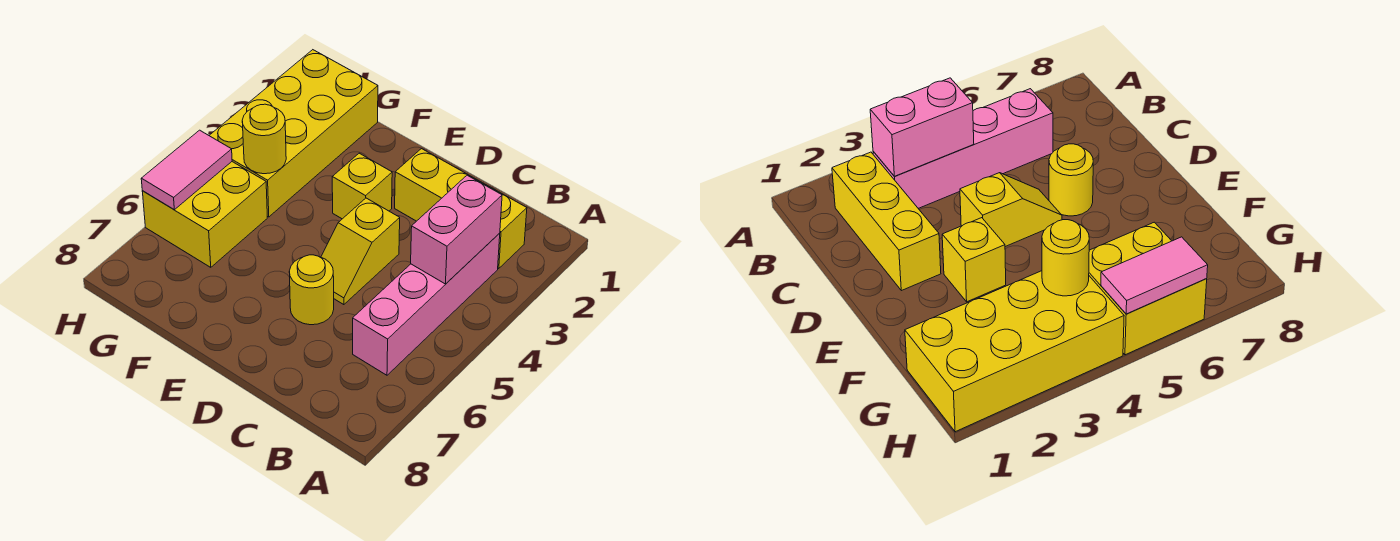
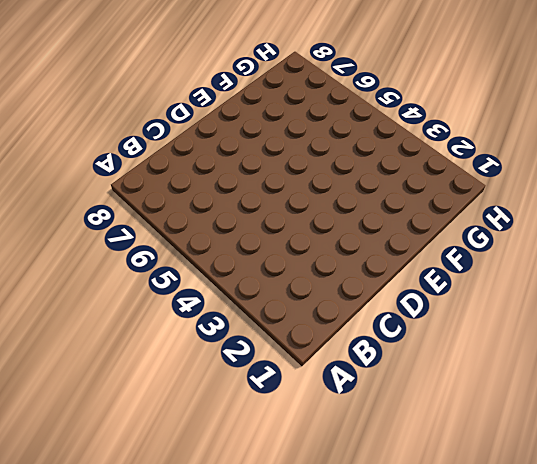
none -> yellow brick B2:D2 level 1
none -> pink brick B3:B6 level 1

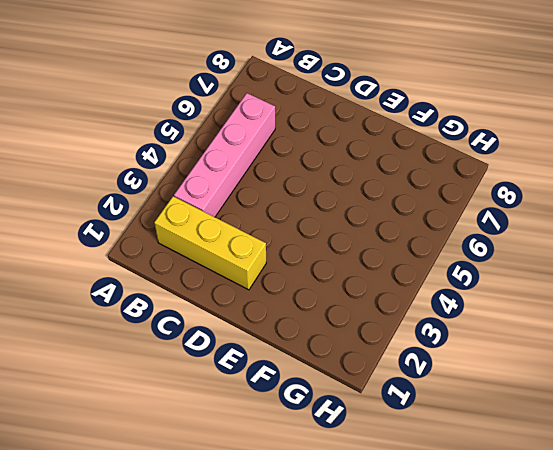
none -> yellow slope D4:D5 level 1 top 4
none -> yellow round brick D6 level 1

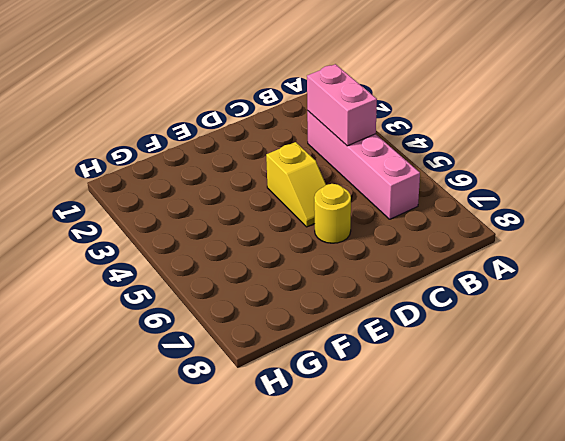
none -> yellow brick B2:D2 level 1
none -> yellow brick E3 level 1

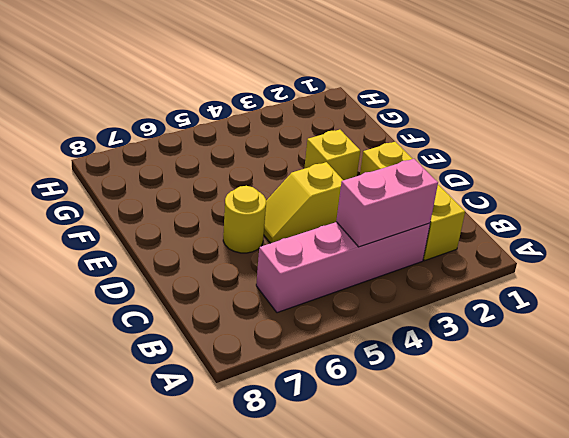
none -> yellow brick G1:H4 level 1
none -> yellow brick G5:H6 level 1

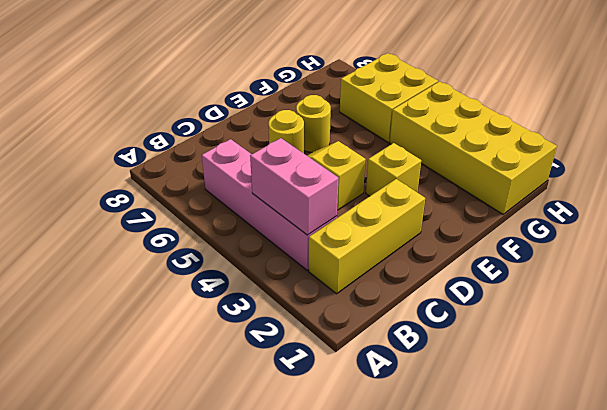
yellow round brick E6 level 1 -> yellow round brick G4 level 2
none -> pink tile H5:H6 level 2

